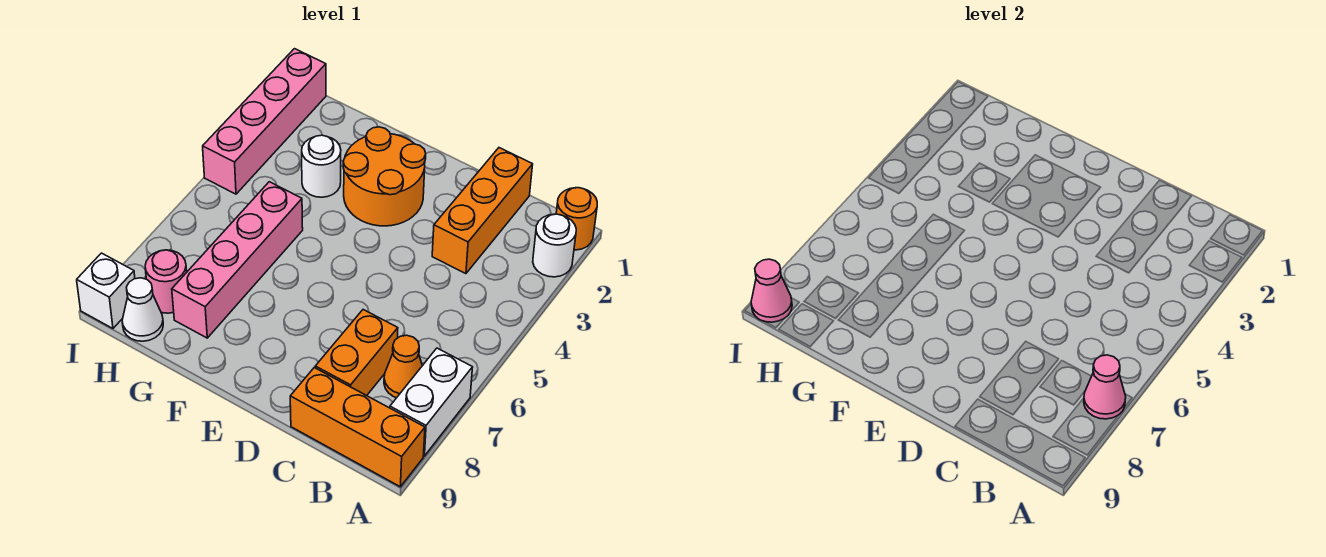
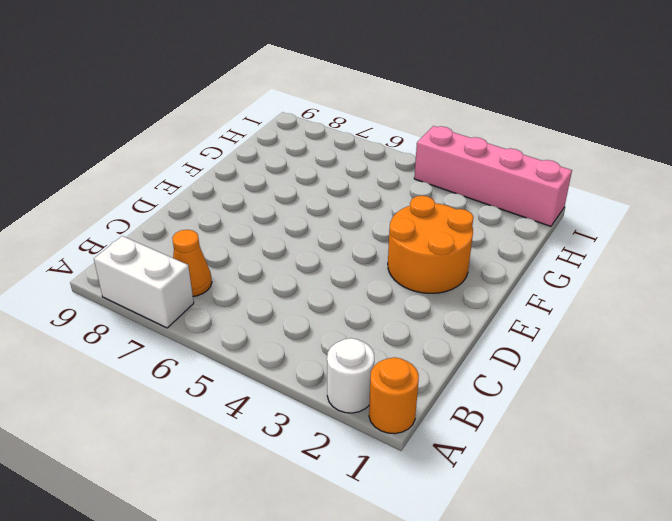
none -> orange brick A9:C9 level 1
none -> orange brick C1:C3 level 1
none -> orange brick C7:C8 level 1

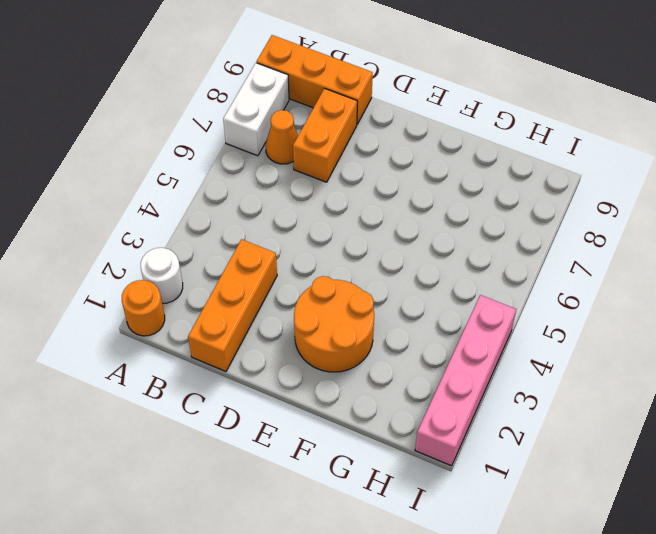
none -> white round brick G3 level 1
none -> pink brick G5:G8 level 1
none -> pink round brick H8 level 1

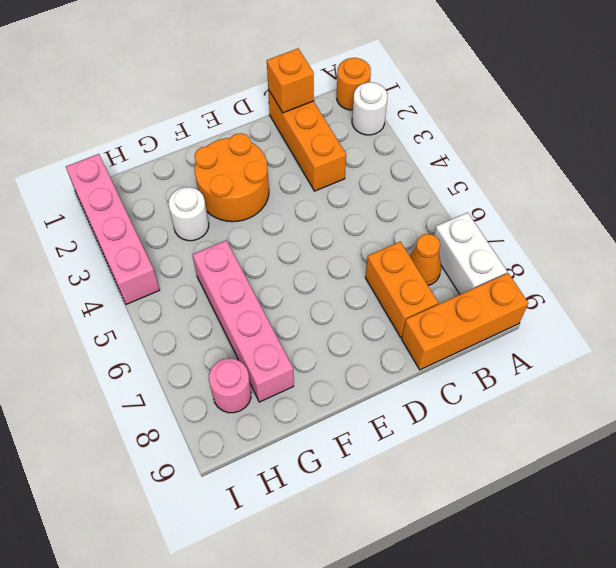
orange brick C1 level 2 -> none
none -> white cone H9 level 1
none -> white brick I9 level 1
none -> pink cone A7 level 2

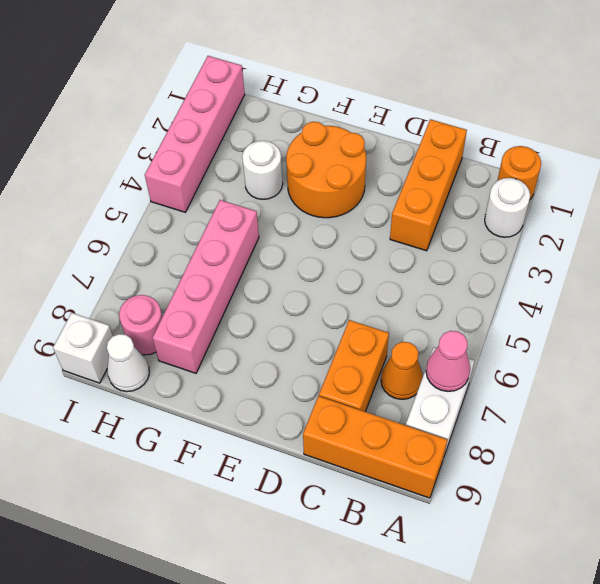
none -> pink cone I9 level 2

